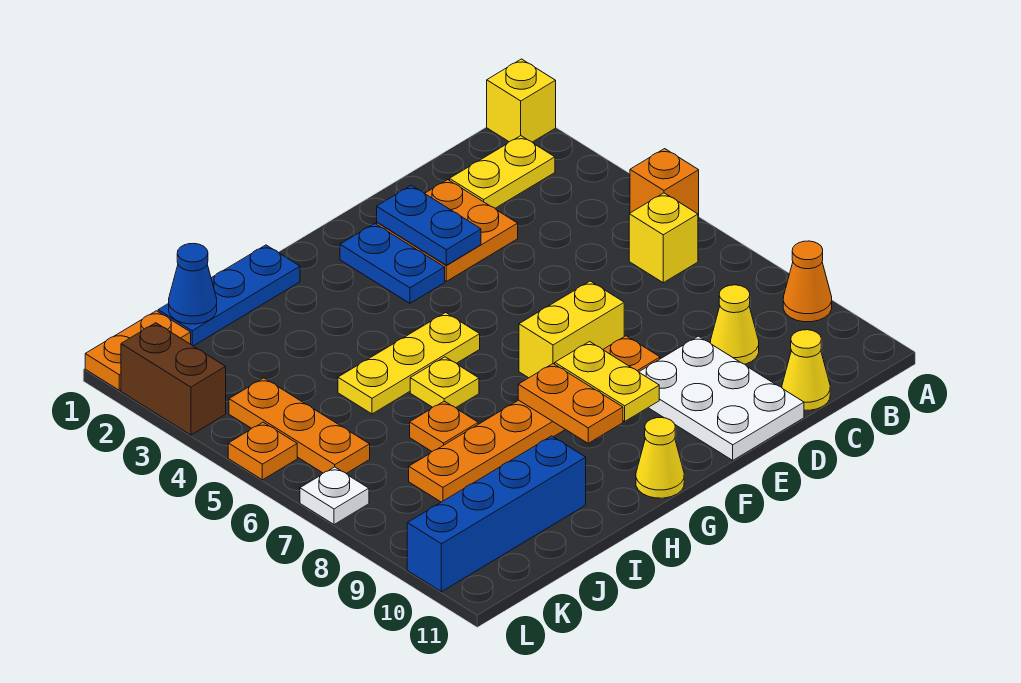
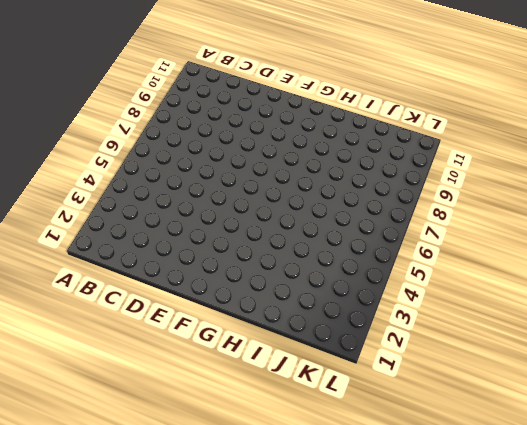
none -> yellow brick A1 level 1
none -> orange brick A5 level 1
none -> orange cone A9 level 1

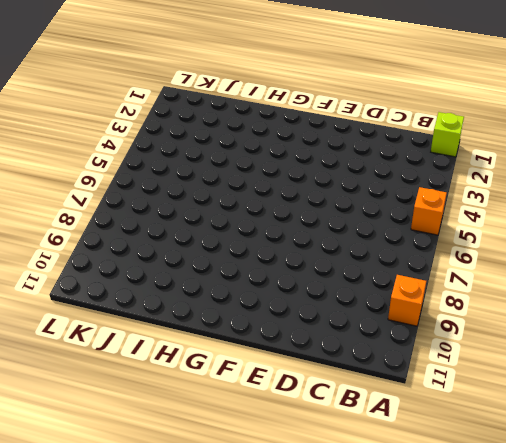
lime brick A1 level 1 -> yellow brick A1 level 1
orange brick A9 level 1 -> orange cone A9 level 1
none -> yellow plate B2:C2 level 1
none -> yellow brick B6 level 1
none -> yellow cone C9 level 1

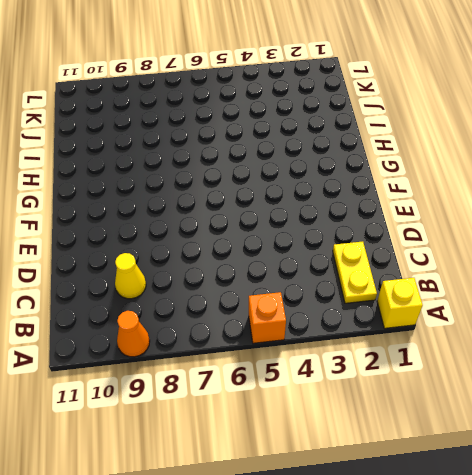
none -> yellow brick B6 level 1
none -> yellow cone C11 level 1
none -> orange plate D2:E3 level 1

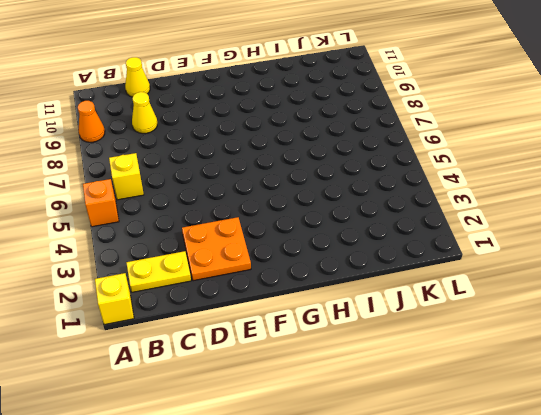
none -> white plate D9:E11 level 1
none -> yellow brick E7:F7 level 1
none -> orange plate E8:J8 level 1

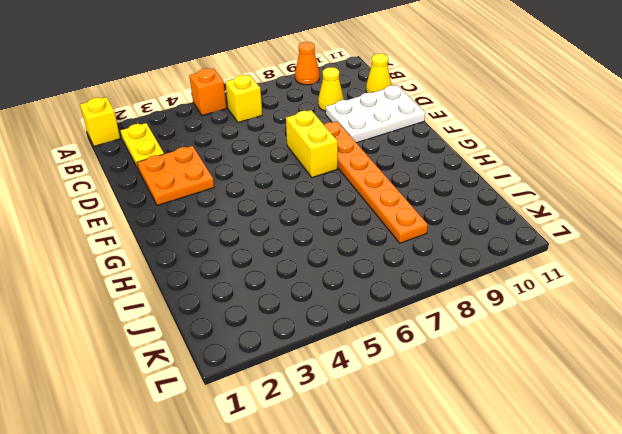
none -> blue plate F2:F3 level 1
none -> yellow plate G5:I5 level 1
none -> yellow cone G11 level 1

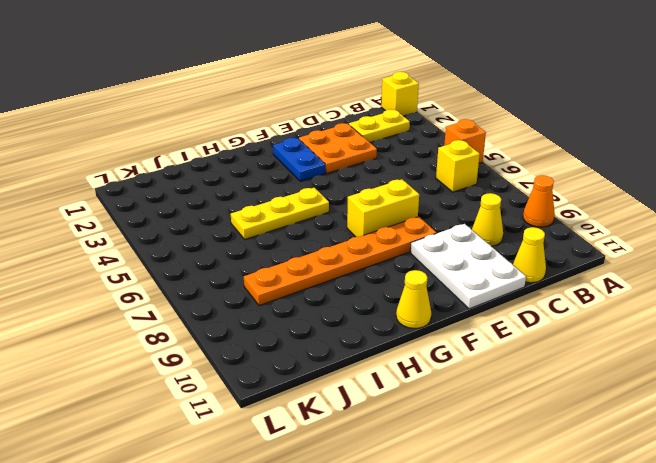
none -> blue plate H1:J1 level 1
none -> yellow plate H6 level 1
none -> orange plate I7 level 1

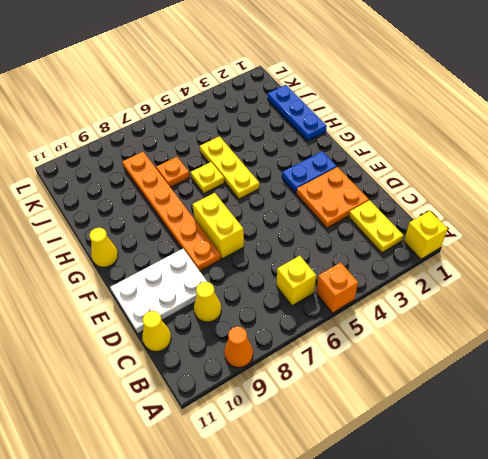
none -> blue brick I10:L10 level 1
none -> orange plate K1:L1 level 1
none -> orange plate K4:K6 level 1

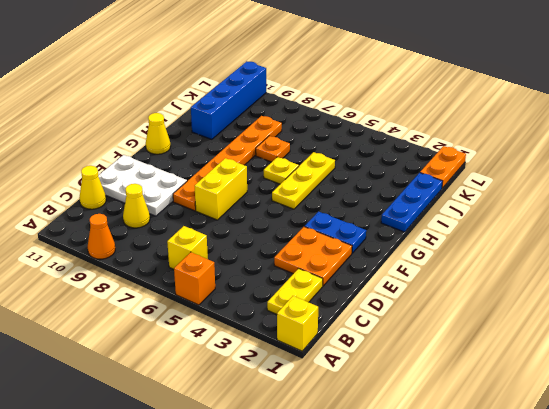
none -> orange plate K4:K6 level 1
none -> brown brick L2:L3 level 1
none -> orange plate L5 level 1

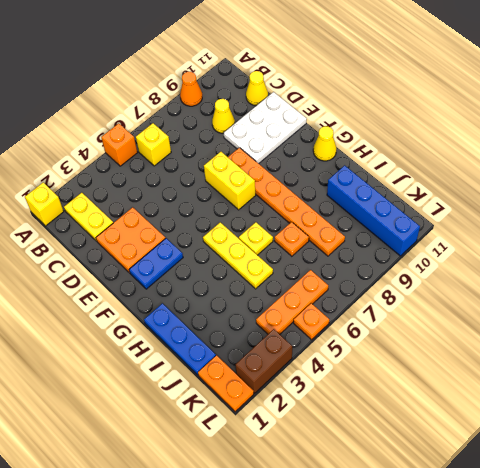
none -> white plate L7 level 1
none -> blue plate E2:E3 level 2
none -> yellow plate F8:F9 level 2

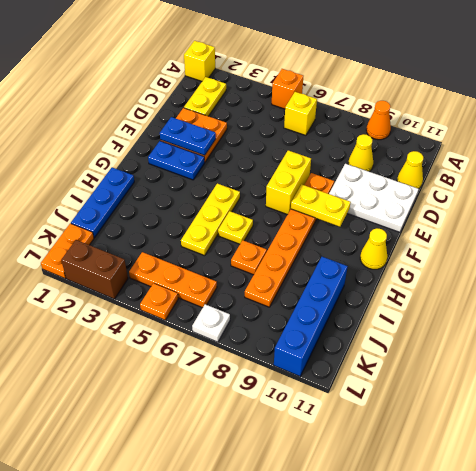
none -> orange plate G8:G9 level 2
none -> blue cone J1 level 2

